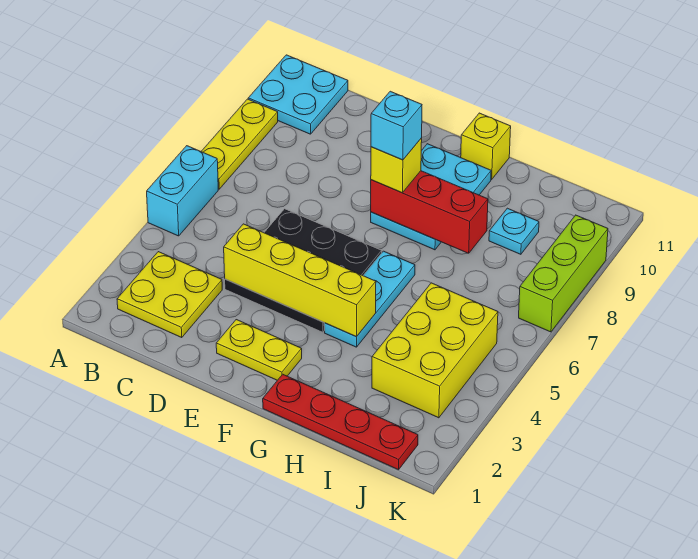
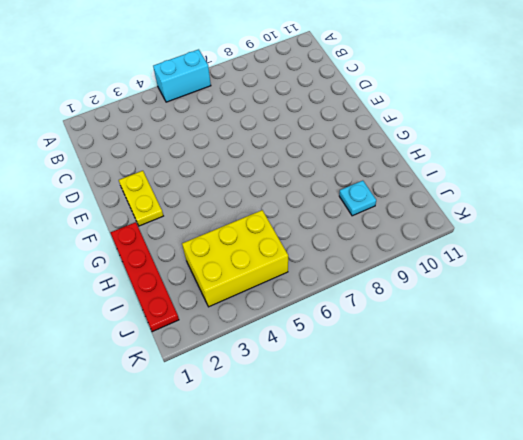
none -> yellow plate A7:A9 level 1
none -> cyan plate A10:B11 level 1
none -> yellow plate B2:C3 level 1

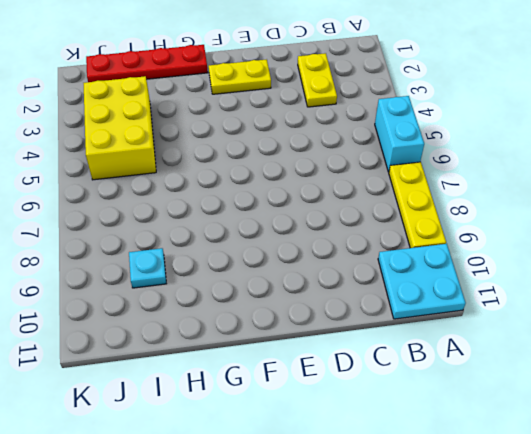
yellow plate C2:C3 level 1 -> yellow plate B2:C3 level 1
none -> black plate D4:F6 level 1
none -> cyan plate F8:G10 level 1
none -> cyan plate G4:G6 level 1

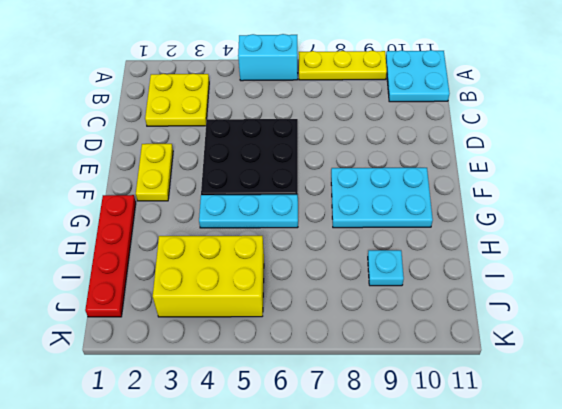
none -> yellow brick G11 level 1
none -> lime brick K7:K9 level 1
none -> yellow brick D4:G4 level 2

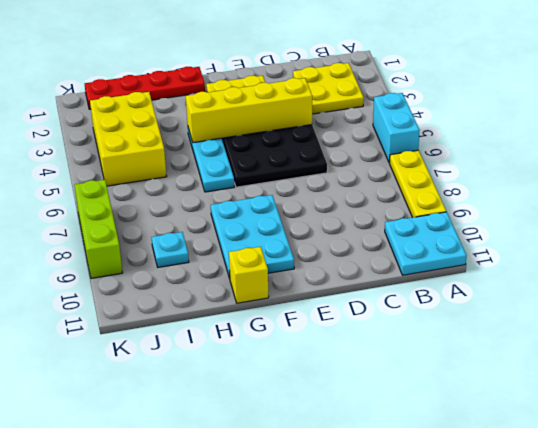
none -> red brick F8:H8 level 2
none -> yellow brick F8 level 3
none -> cyan brick F8 level 4

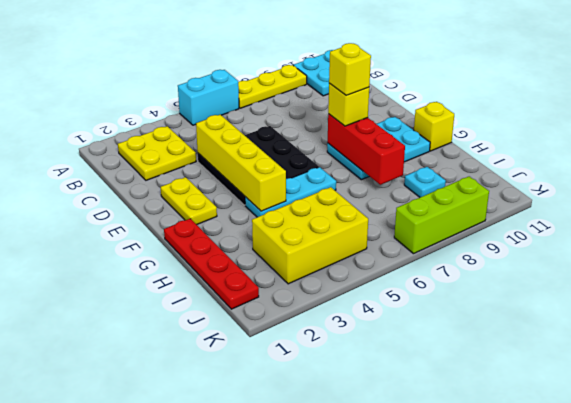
yellow brick F8 level 4 -> cyan brick F8 level 4

